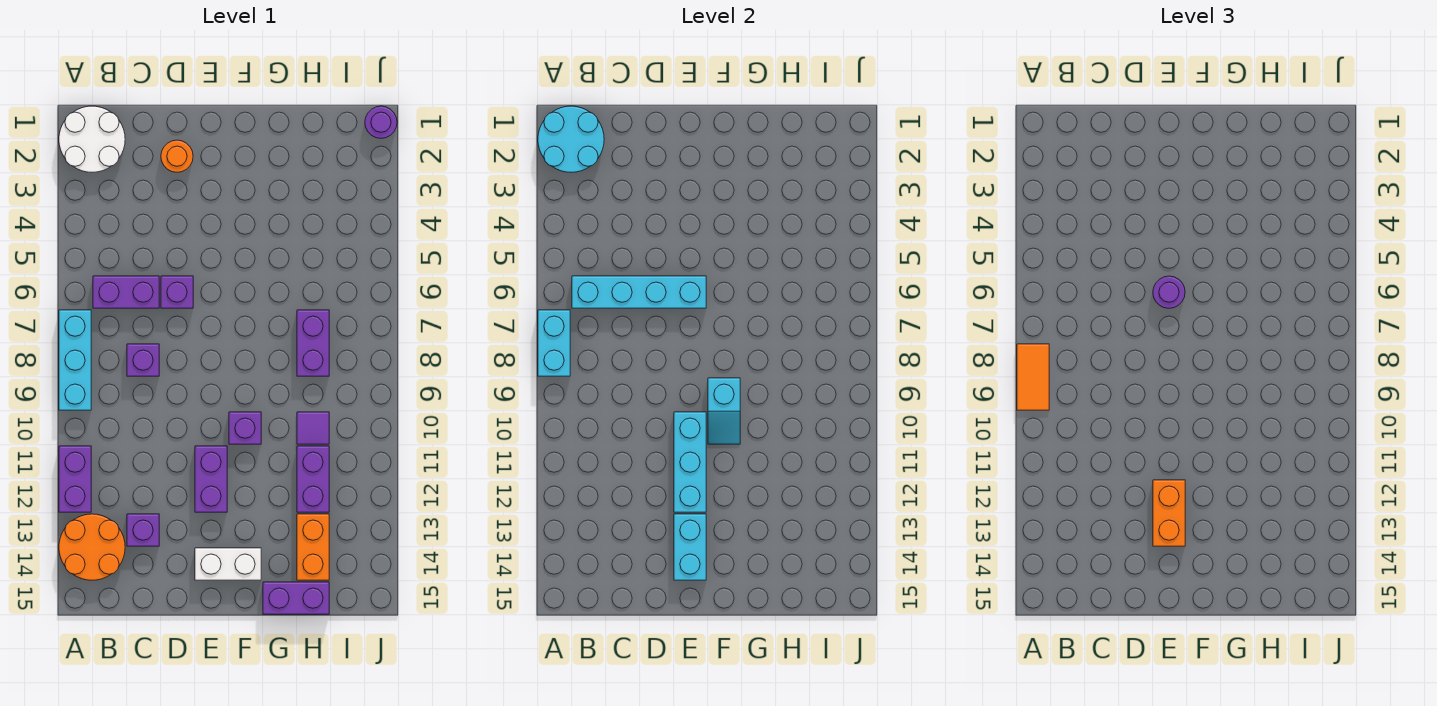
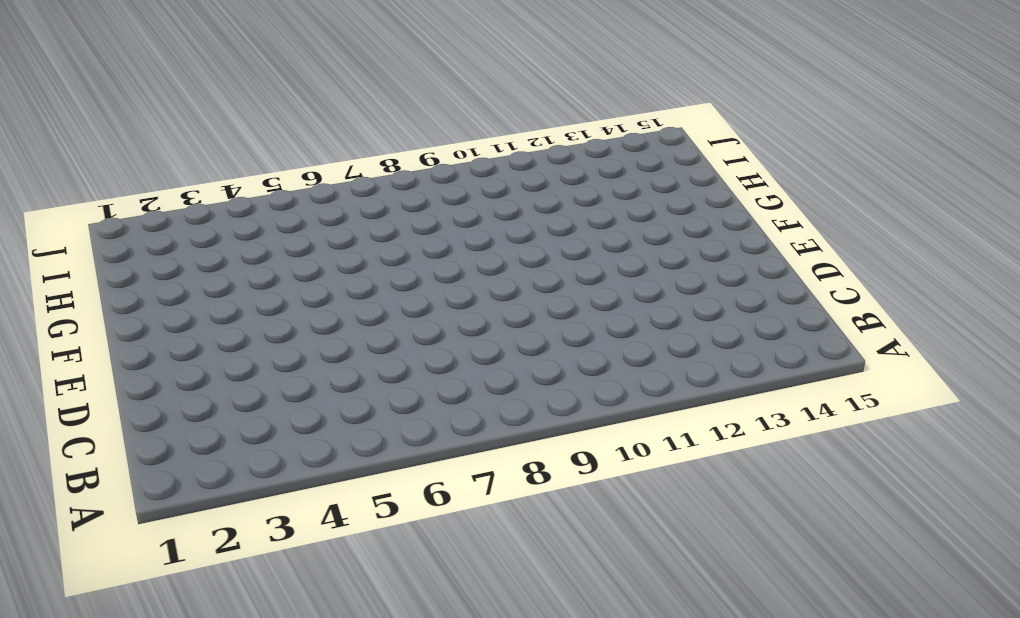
none -> white round brick A1:B2 level 1
none -> cyan brick A7:A9 level 1
none -> purple brick A11:A12 level 1

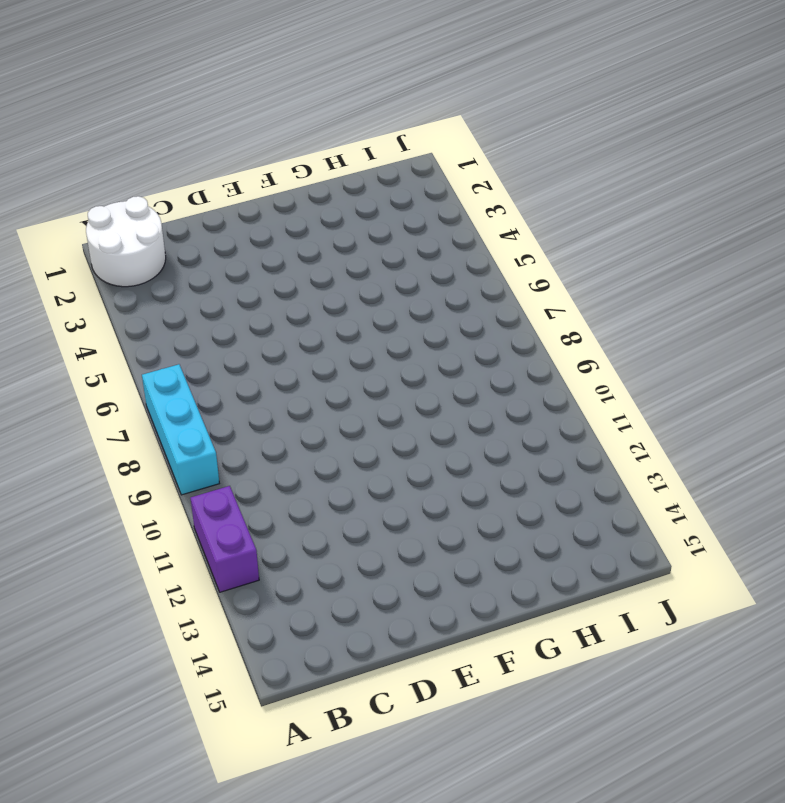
none -> orange round brick A13:B14 level 1
none -> purple brick B6:C6 level 1
none -> purple brick C8 level 1

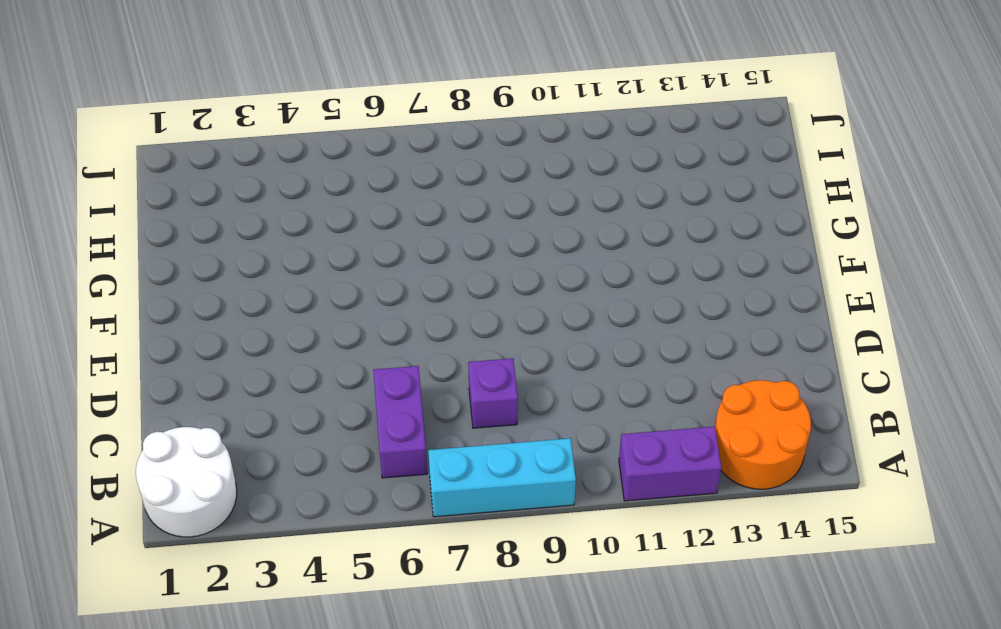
none -> purple brick C13 level 1
none -> orange round brick D2 level 1
none -> purple brick D6 level 1

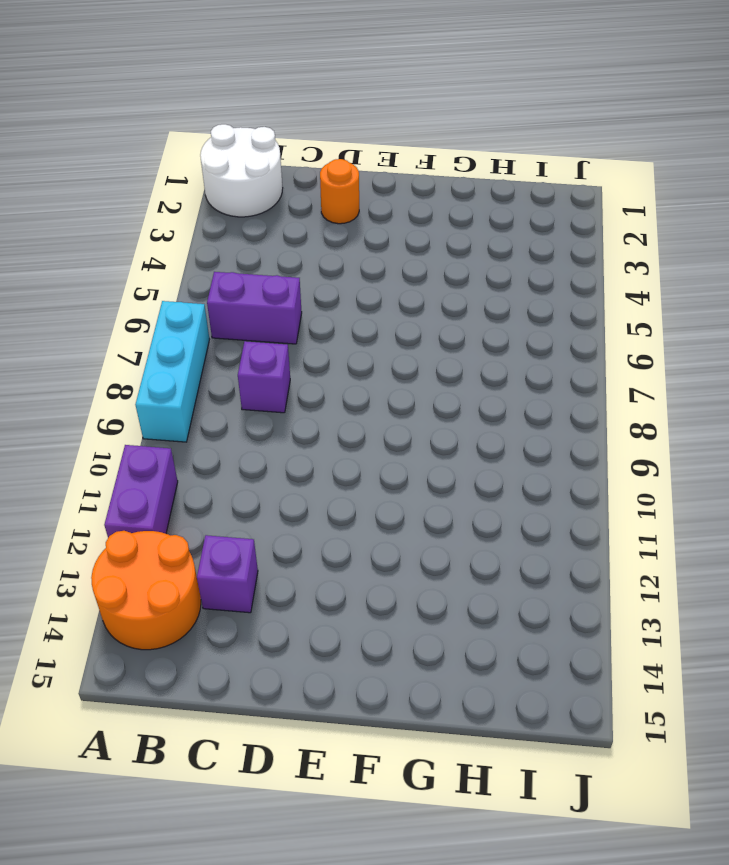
none -> purple brick D6 level 1
none -> purple brick E11:E12 level 1
none -> white brick E14:F14 level 1

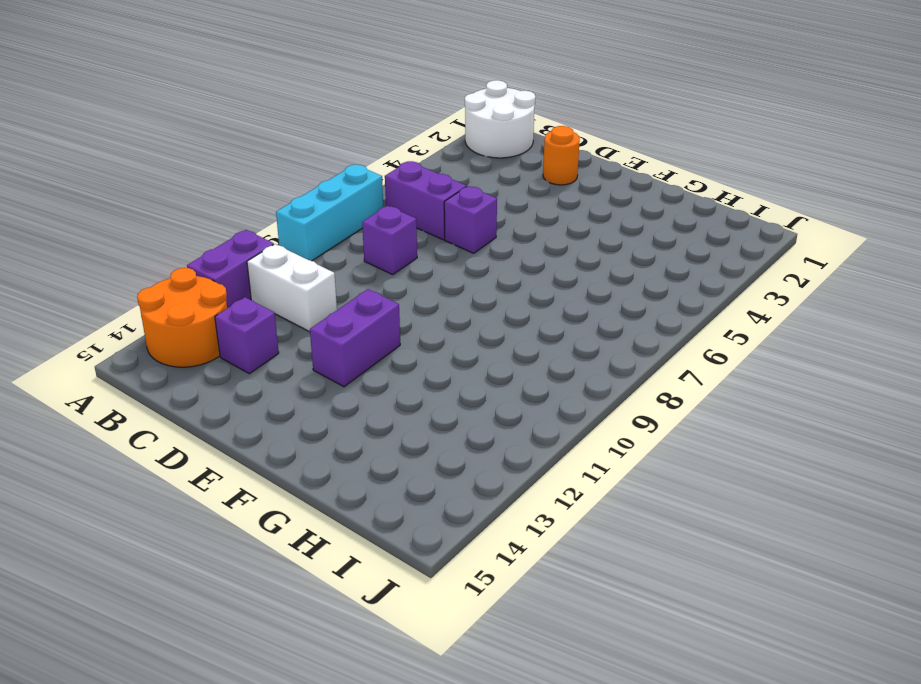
white brick B11:C11 level 1 -> white brick E14:F14 level 1
none -> purple brick F10 level 1
none -> purple brick G15:H15 level 1
none -> purple brick H7:H8 level 1

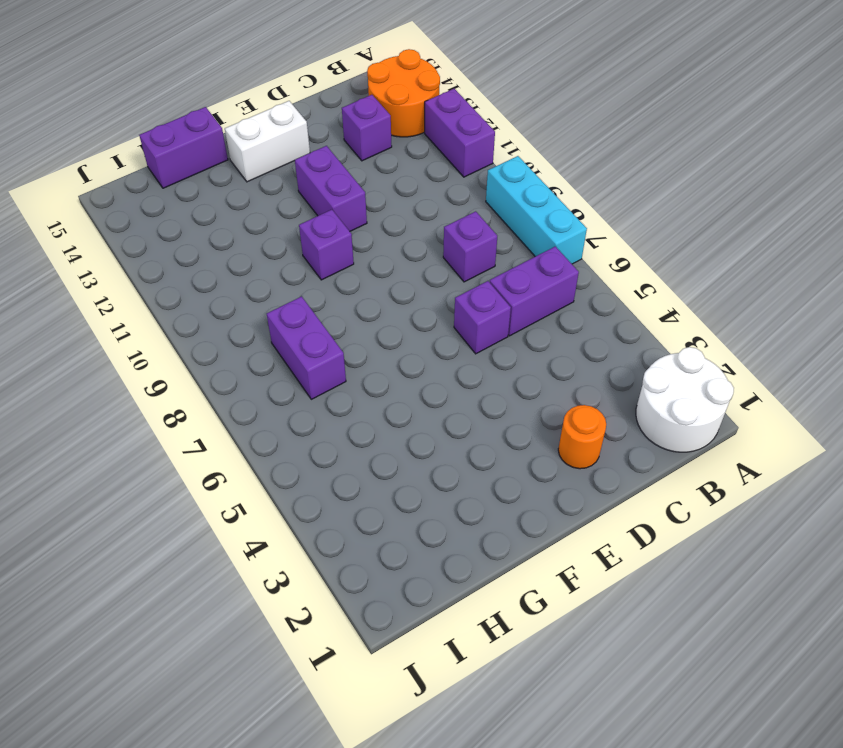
none -> purple tile H10 level 1
none -> purple brick H11:H12 level 1
none -> orange brick H13:H14 level 1

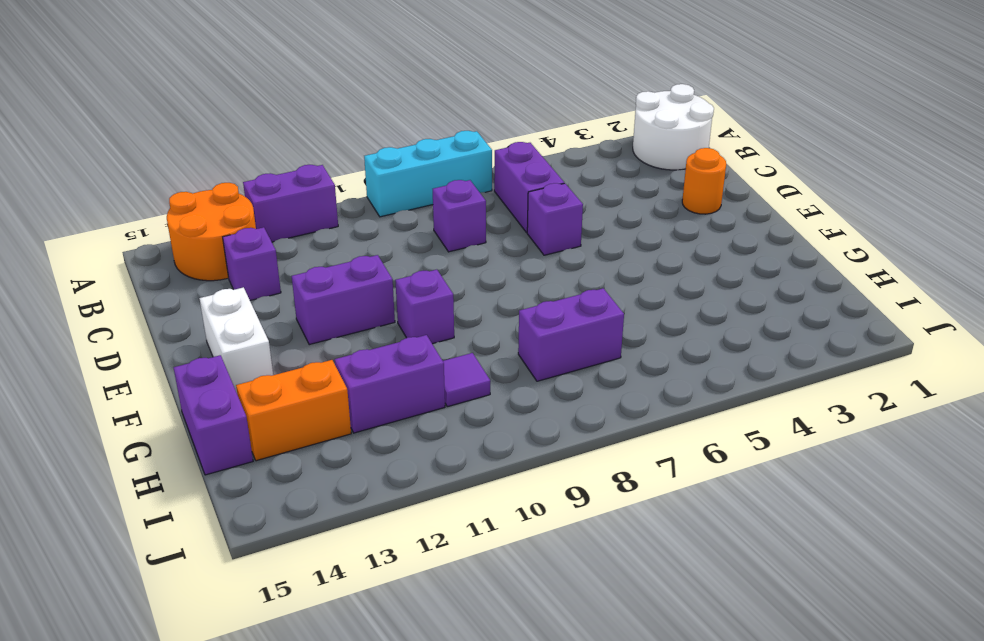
none -> purple round brick J1 level 1
none -> cyan round brick A1:B2 level 2
none -> cyan brick A7:A8 level 2

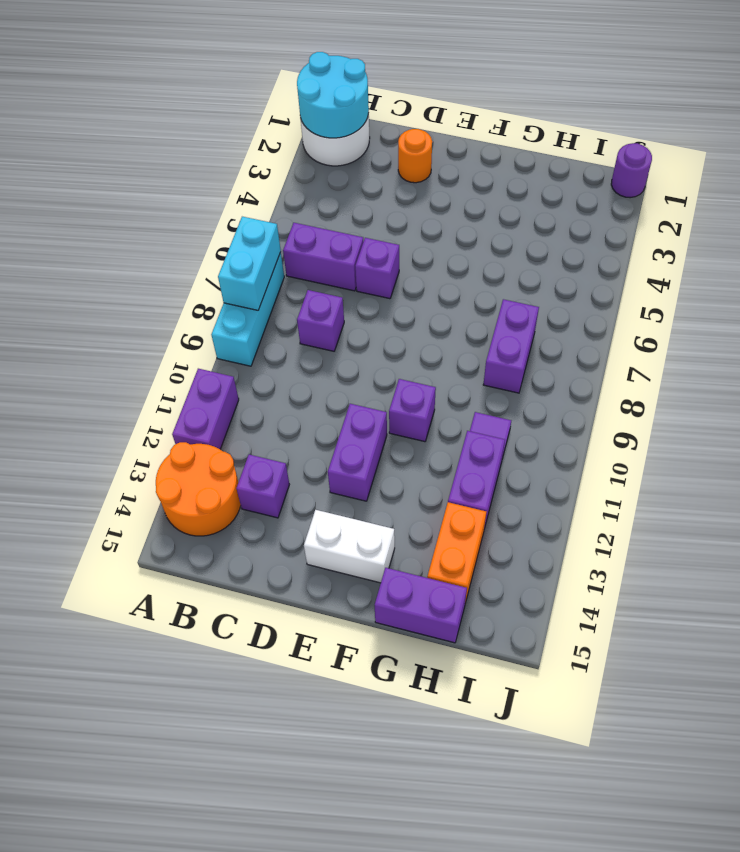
none -> cyan brick B6:E6 level 2
none -> cyan brick E10:E12 level 2
none -> cyan brick E13:E14 level 2

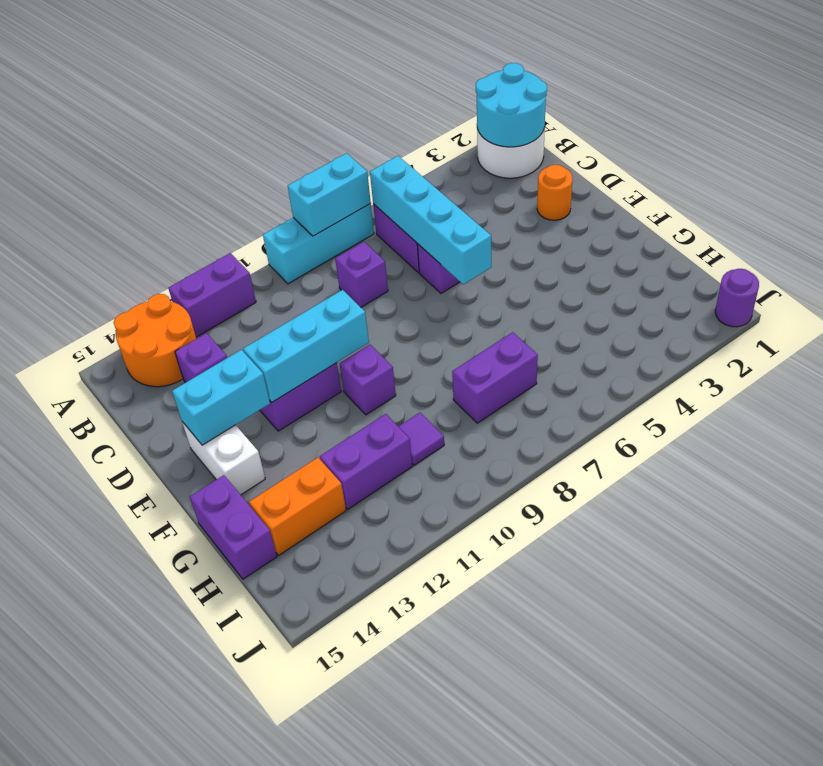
none -> cyan slope F9:F10 level 2 top 9
none -> orange tile A8:A9 level 3
none -> purple round brick E6 level 3

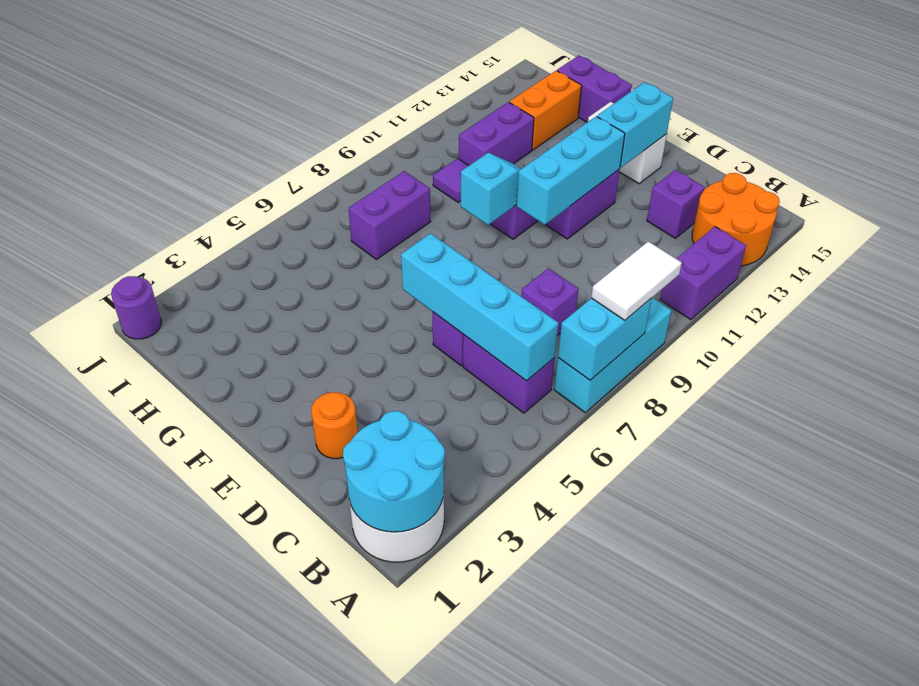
white tile A8:A9 level 3 -> orange tile A8:A9 level 3
none -> purple round brick E6 level 3
none -> orange brick E12:E13 level 3

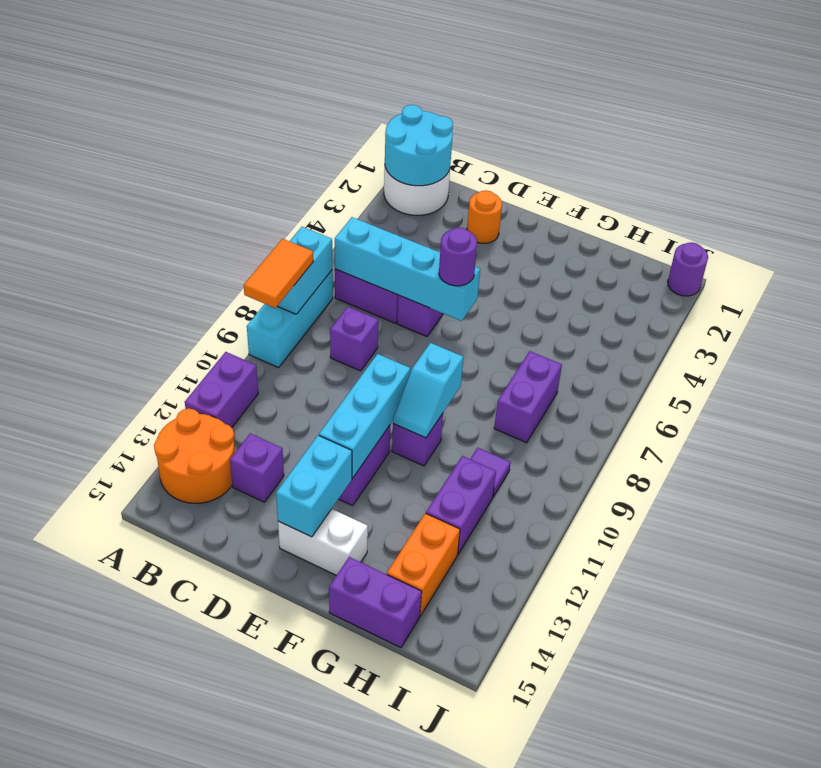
none -> orange brick E12:E13 level 3

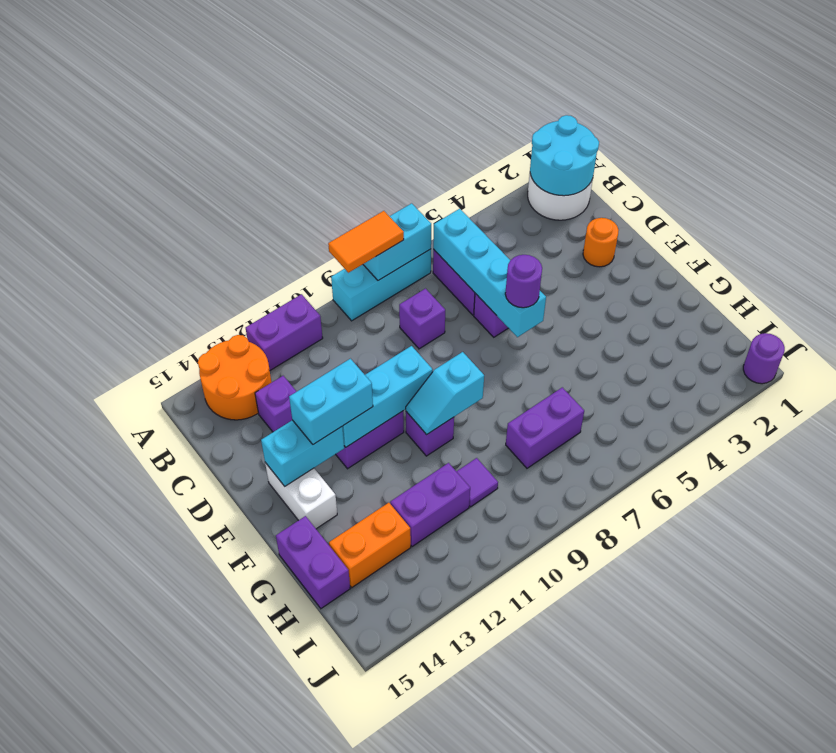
cyan brick E12:E13 level 3 -> orange brick E12:E13 level 3

